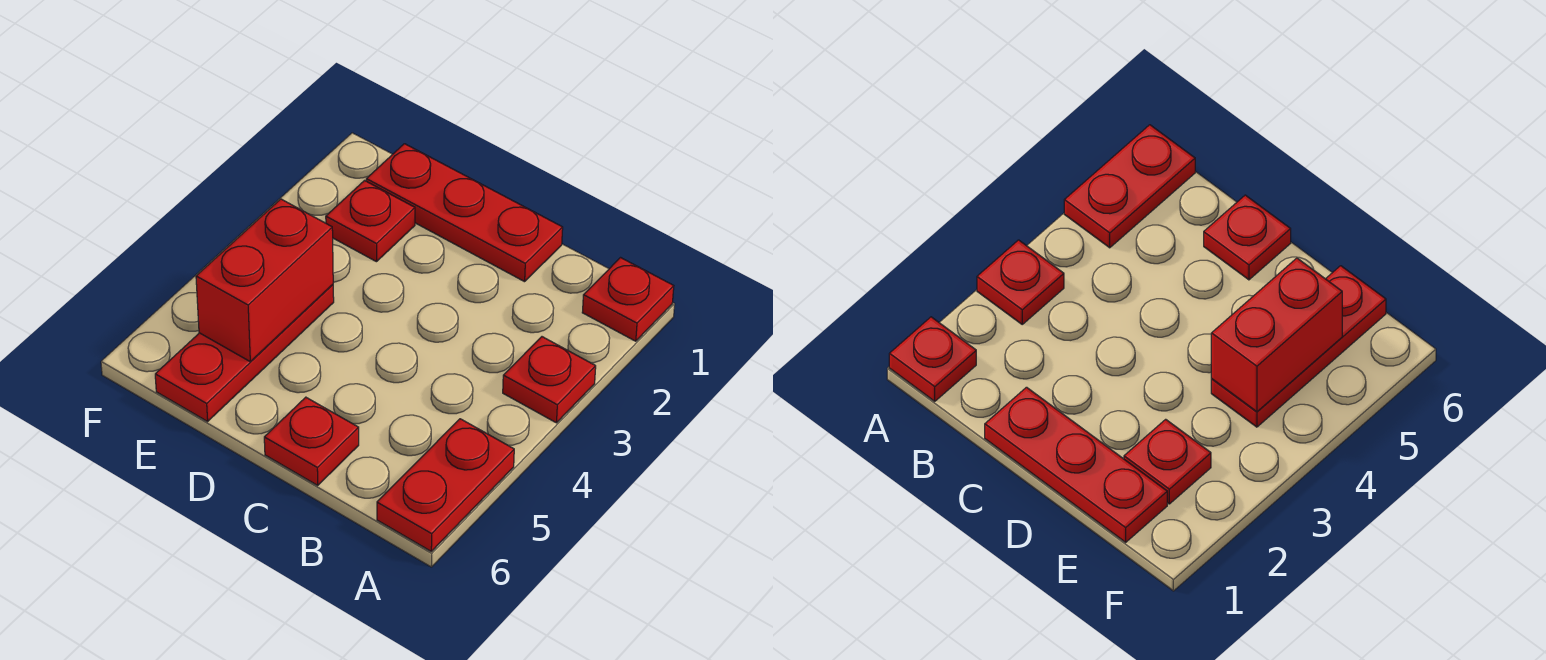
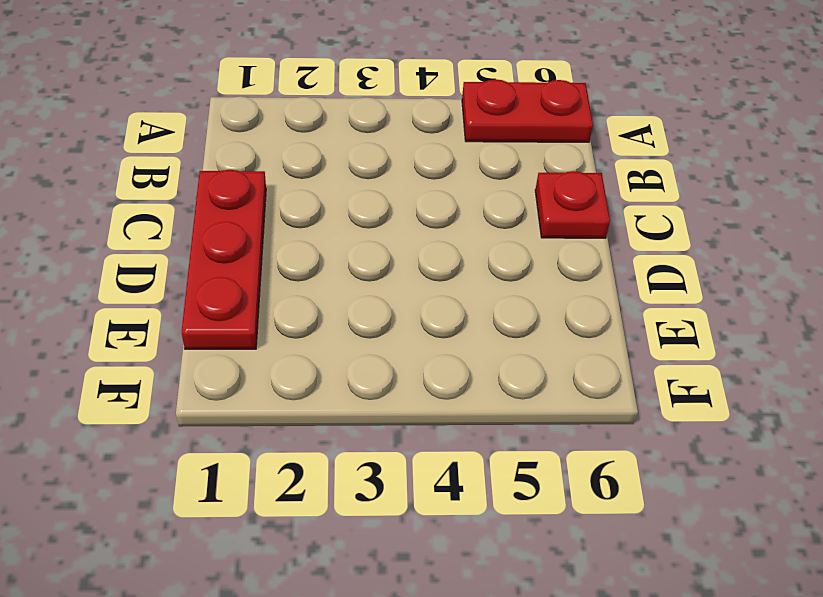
none -> red plate A1 level 1
none -> red plate A3 level 1

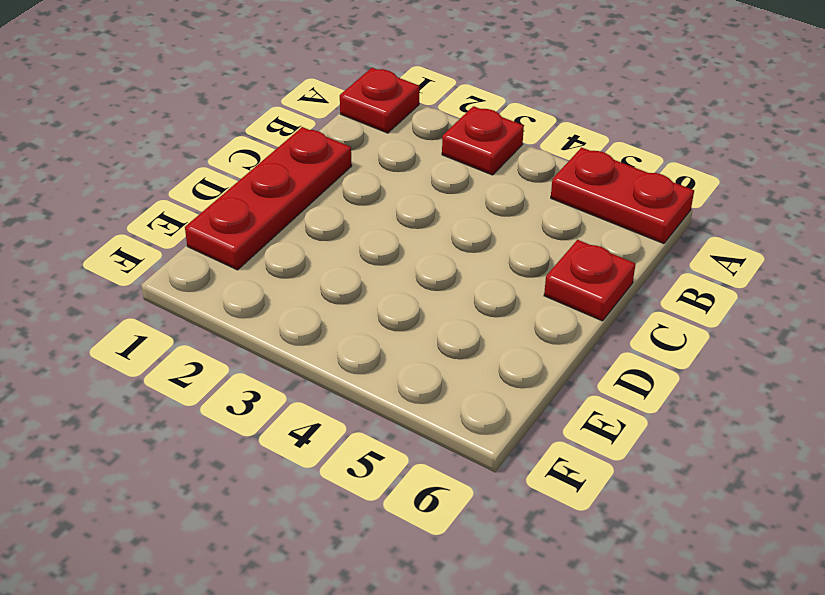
none -> red plate E2 level 1
none -> red plate E4:E6 level 1

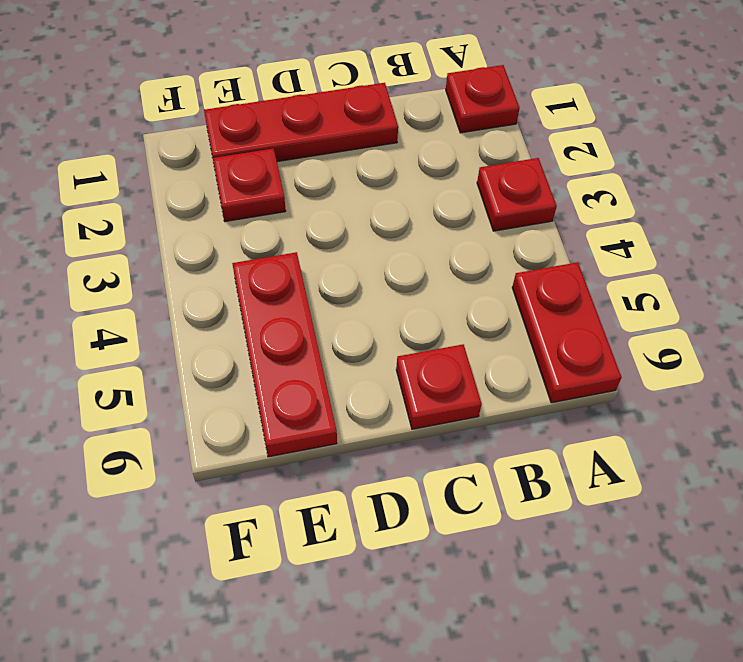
none -> red brick E4:E5 level 2

